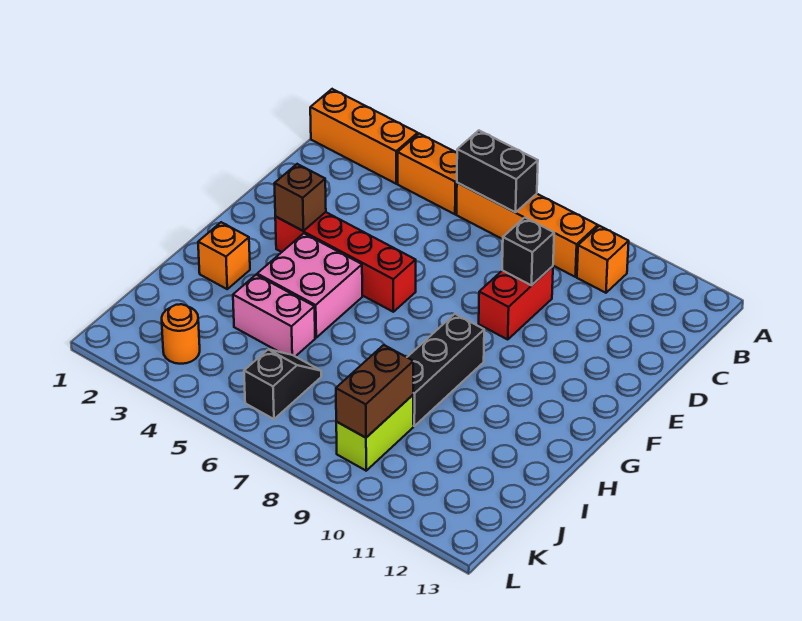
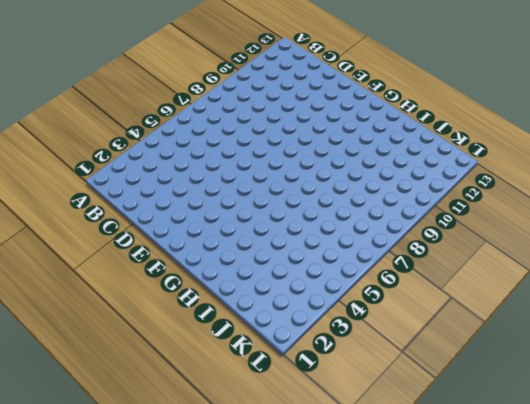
none -> orange brick B1:B3 level 1
none -> orange brick B4:B5 level 1
none -> orange brick B6:B9 level 1

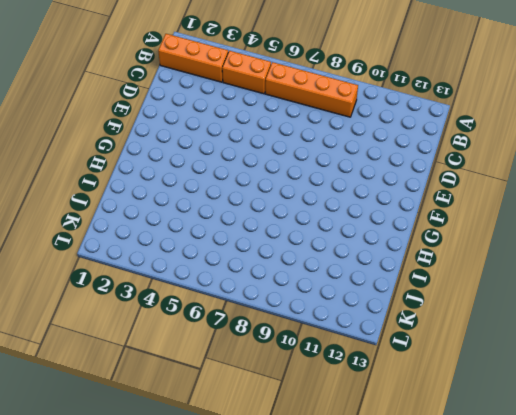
none -> orange brick B10 level 1
none -> red brick D9:E9 level 1
none -> red brick F3:F6 level 1

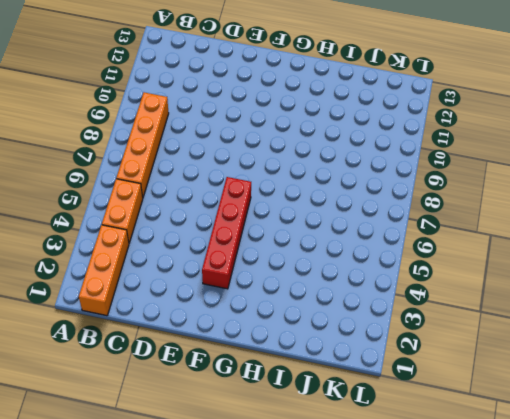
none -> orange brick B10 level 1
none -> red brick D9:E9 level 1
none -> pink brick G4:H5 level 1

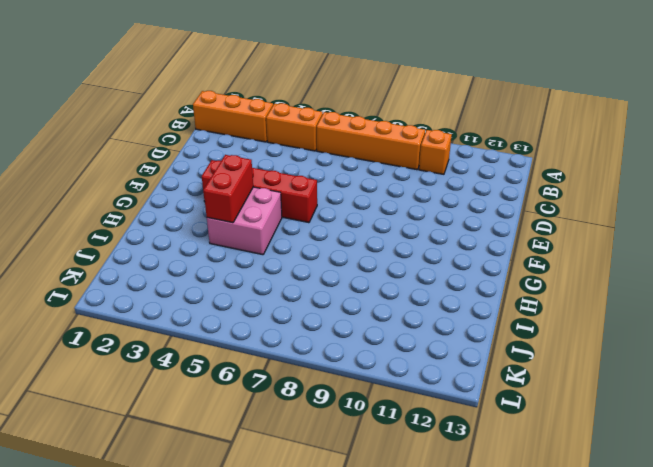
red brick G4:H4 level 2 -> red brick D9:E9 level 1
none -> black brick G9:I9 level 1
none -> orange brick H2 level 1
none -> pink brick I4:I5 level 1

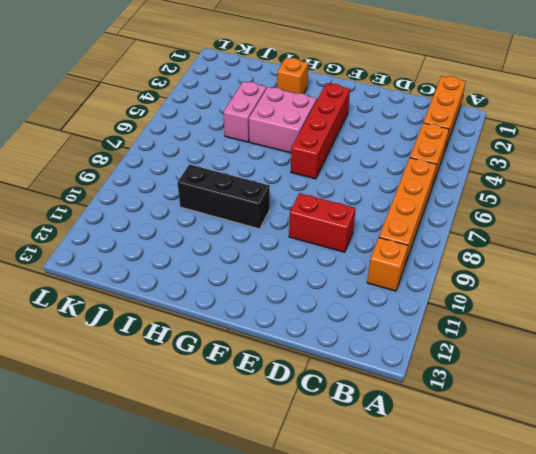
none -> black slope J6:K6 level 1 top K
none -> lime brick J9:K9 level 1
none -> orange round brick K3 level 1

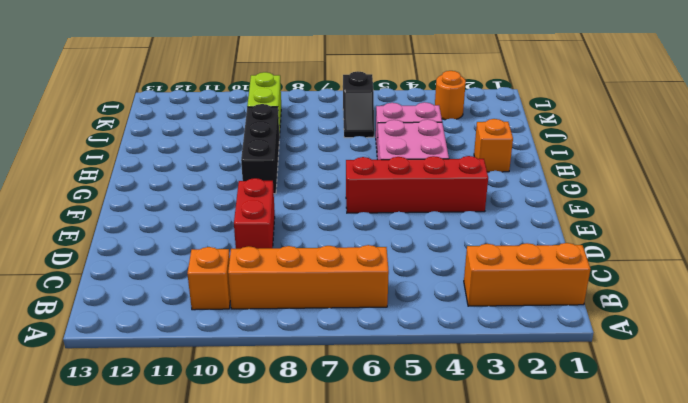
none -> orange brick B4:B5 level 1
none -> black brick B6:B7 level 2
none -> black brick D9 level 2

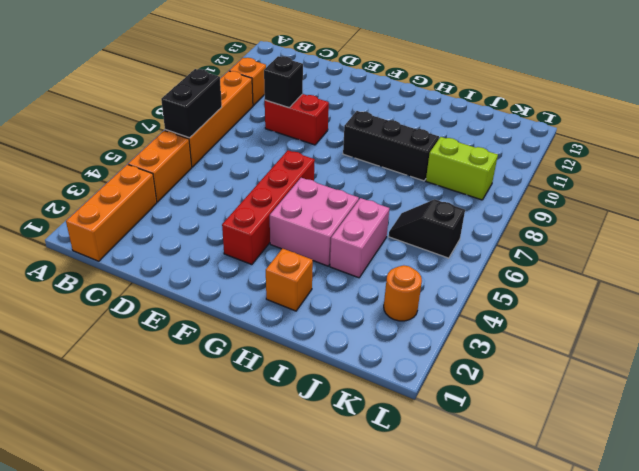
none -> brown brick F3 level 2
none -> brown brick J9:K9 level 2

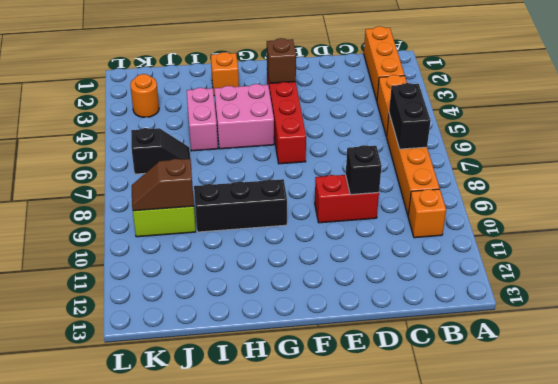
brown slope J9:K9 level 2 top J -> brown brick J9:K9 level 2

